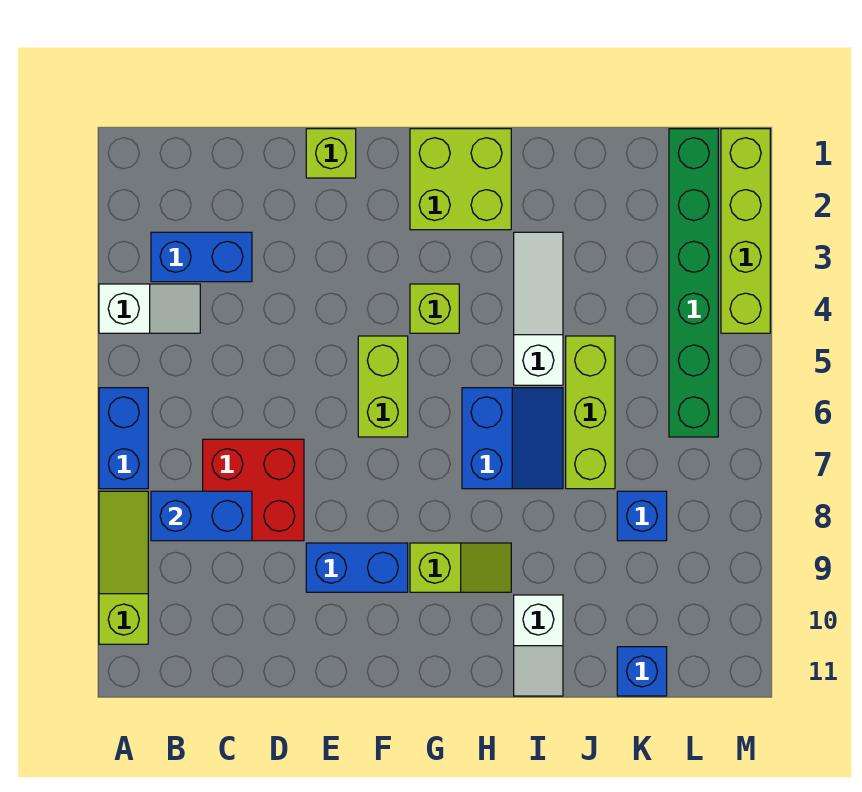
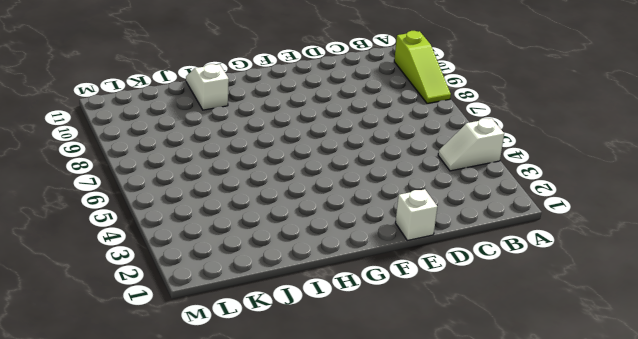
white brick E1 level 1 -> lime brick E1 level 1
none -> blue brick A6:A7 level 1
none -> blue brick B3:C3 level 1
none -> red brick C7:D8 level 1

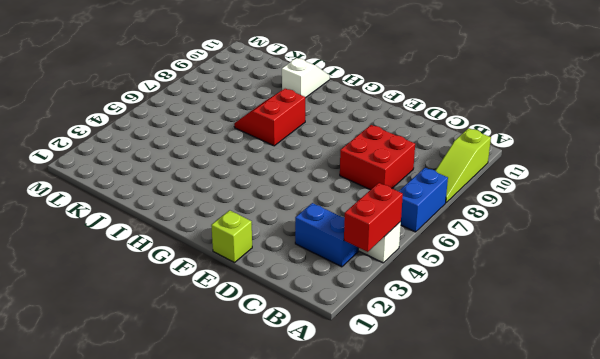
red brick A3:A4 level 2 -> none
red slope H7:I8 level 1 top H -> blue slope H6:I7 level 1 top H
none -> blue brick E9:F9 level 1
none -> lime brick F5:F6 level 1
none -> lime brick G1:H2 level 1

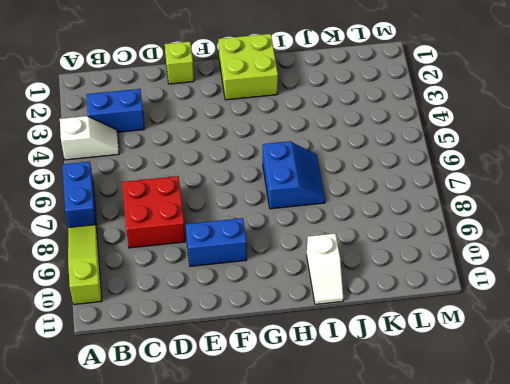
none -> lime brick F5:F6 level 1
none -> lime brick G4 level 1
none -> lime slope G9:H9 level 1 top G

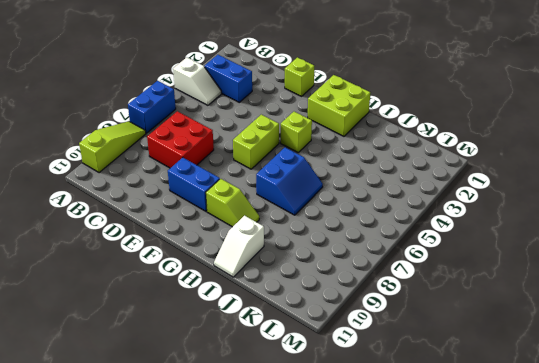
none -> white slope I3:I5 level 1 top 5
none -> lime brick J5:J7 level 1
none -> blue brick K8 level 1

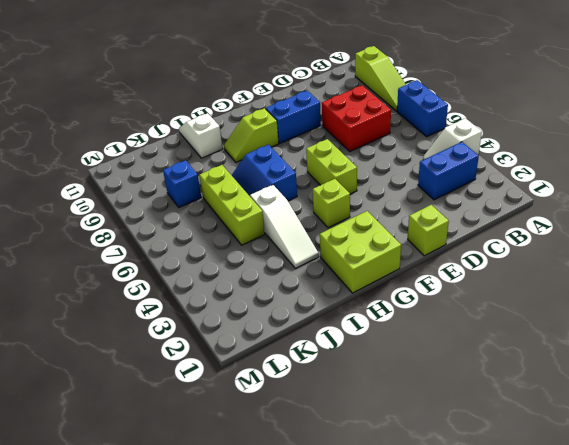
none -> blue brick K11 level 1
none -> green brick L1:L6 level 1
none -> lime brick M1:M4 level 1

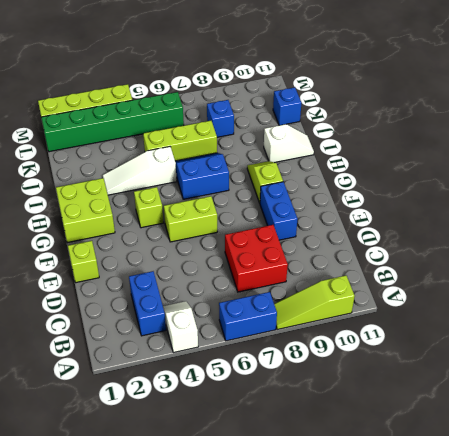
none -> blue brick B8:C8 level 2

